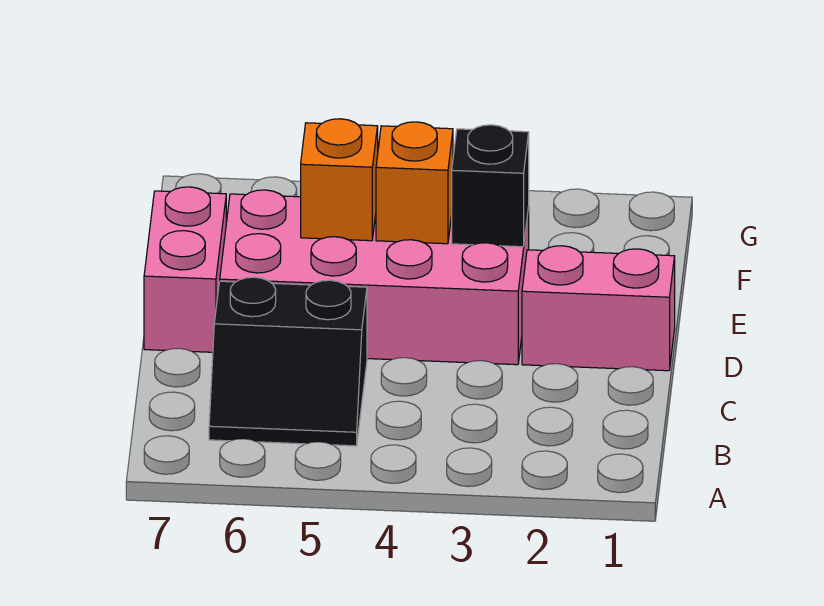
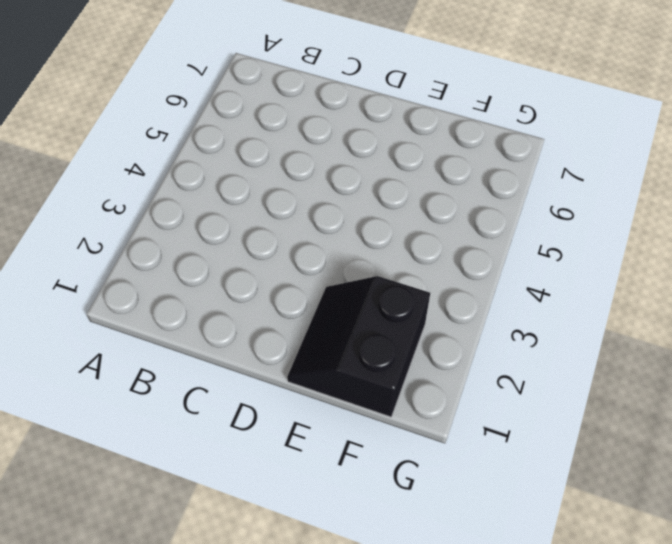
black slope E1:F2 level 1 top F -> black slope B5:C6 level 1 top C
none -> pink brick D1:D2 level 1
none -> pink brick D3:E6 level 1

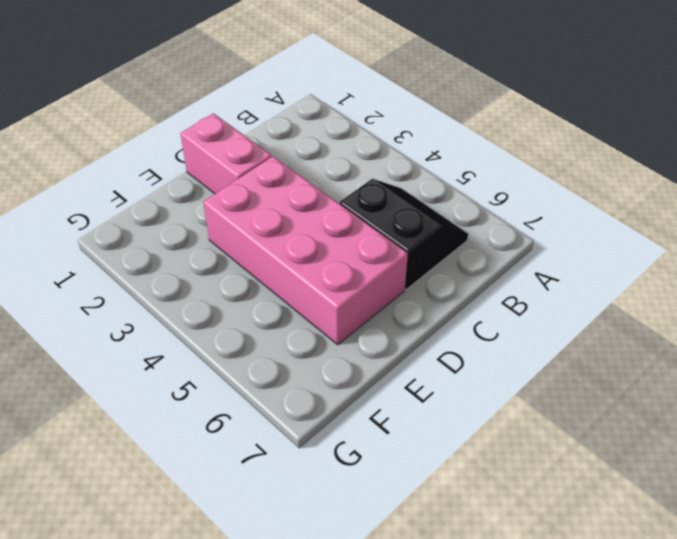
none -> pink brick D7:E7 level 1
none -> black brick E3 level 2

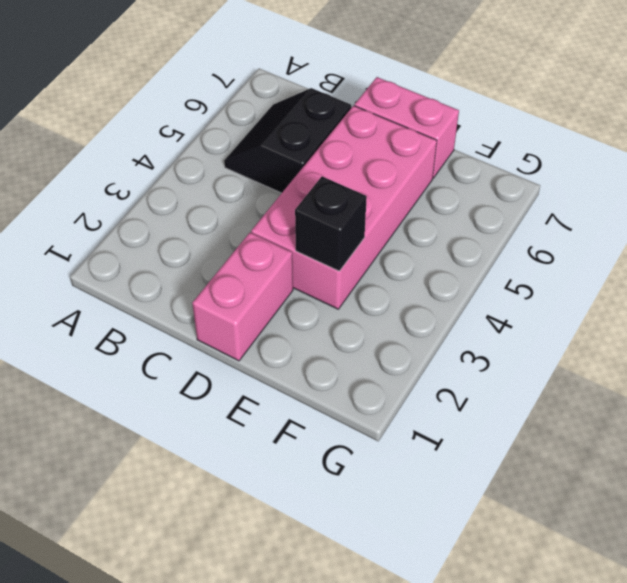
none -> orange brick E4 level 2
none -> orange brick E5 level 2

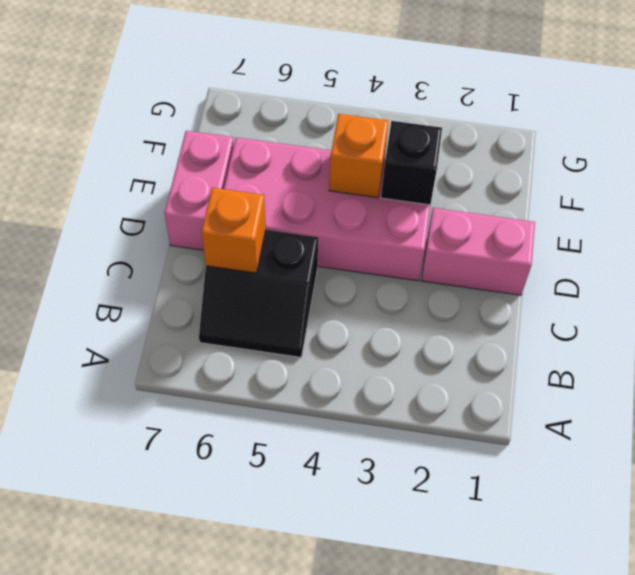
orange brick C6 level 2 -> orange brick E5 level 2

